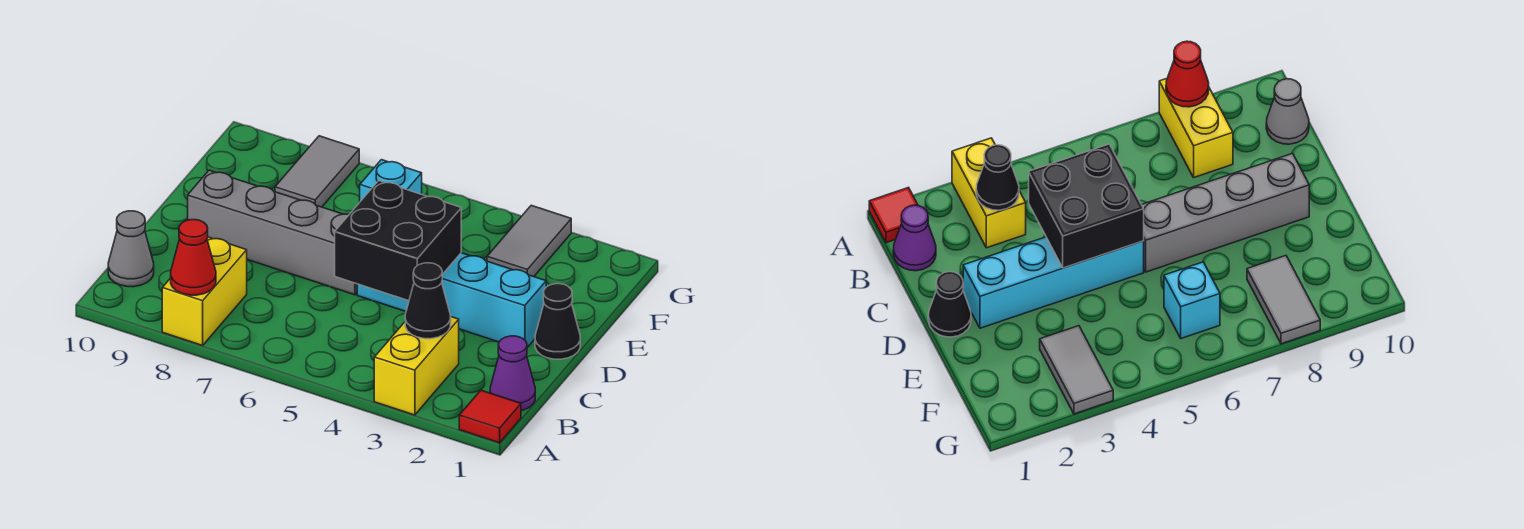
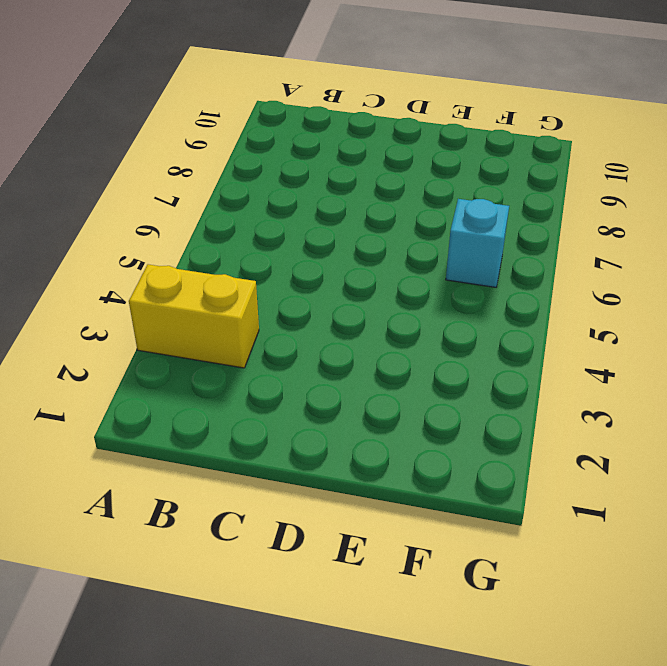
none -> red tile A1 level 1
none -> yellow brick A8:B8 level 1
none -> purple cone B1 level 1

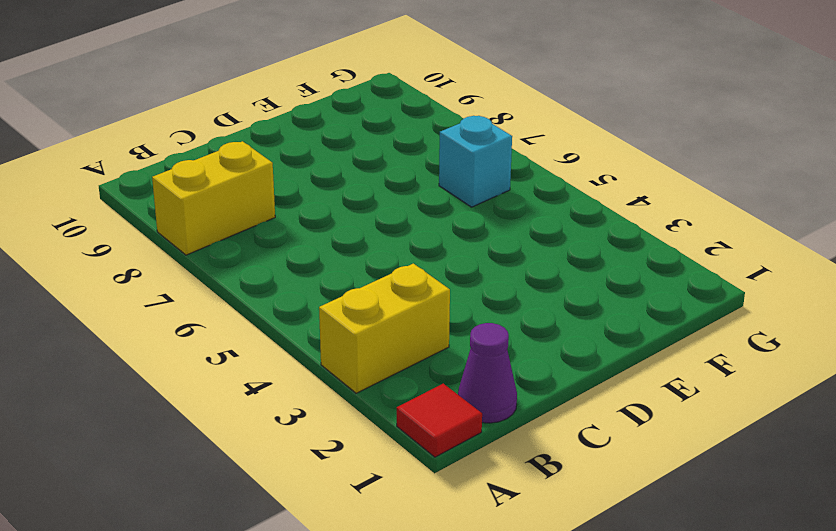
none -> grey cone B10 level 1
none -> black cone D1 level 1
none -> cyan brick D2:D5 level 1

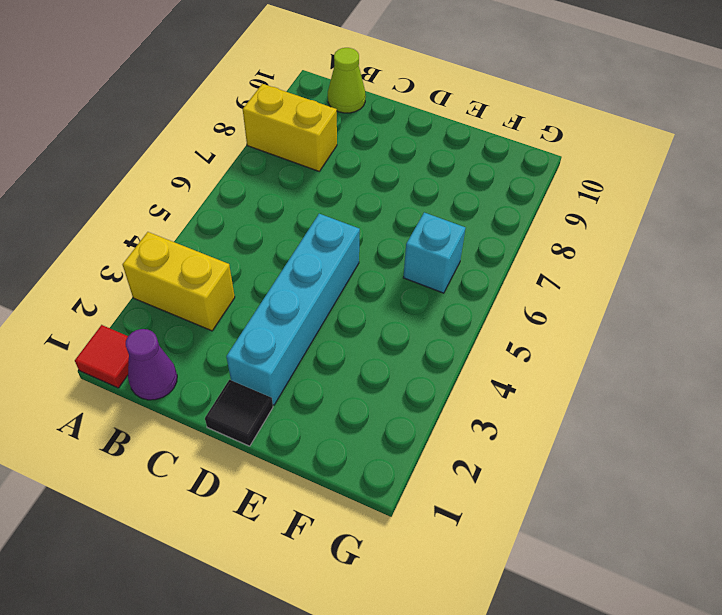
lime cone B10 level 1 -> grey cone B10 level 1
black tile D1 level 1 -> black cone D1 level 1
none -> grey brick D6:D9 level 1
none -> grey tile F3:G3 level 1
none -> grey tile F8:G8 level 1

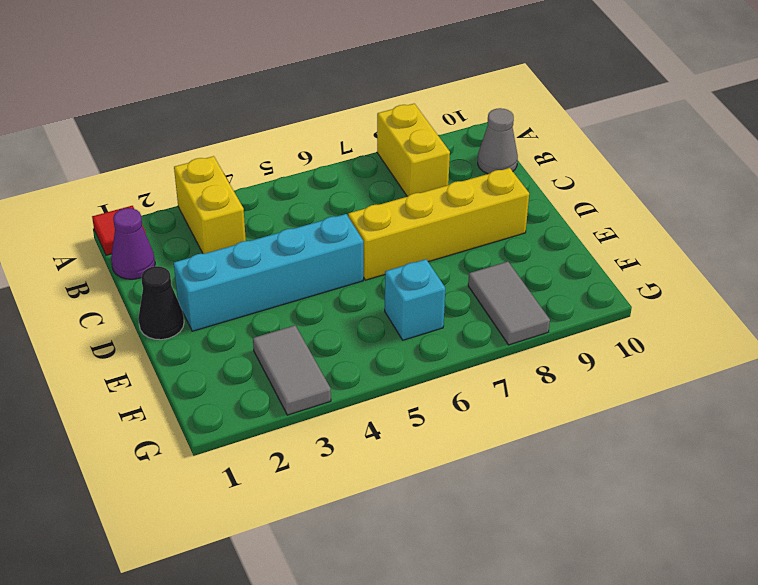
yellow brick D6:D9 level 1 -> grey brick D6:D9 level 1
none -> red cone A8 level 2
none -> black cone B3 level 2
none -> black brick C4:D5 level 2

